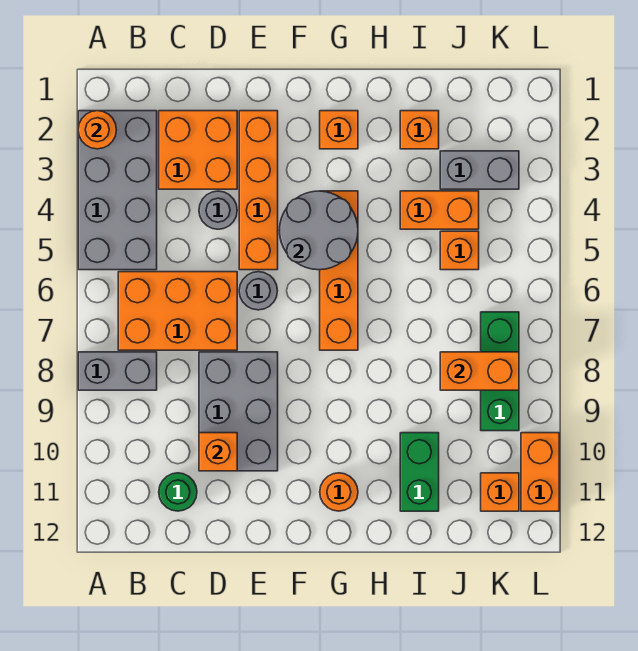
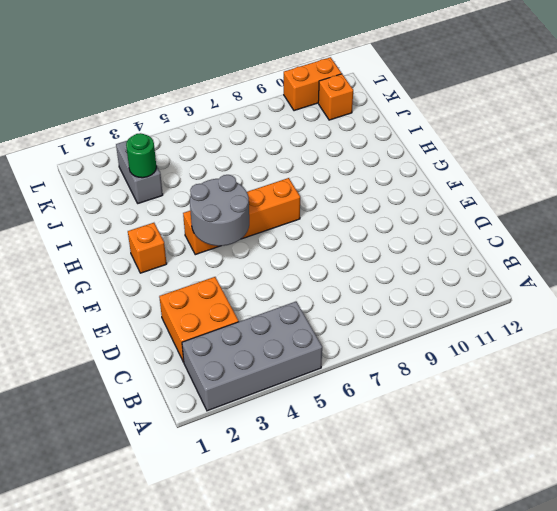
green round brick J3 level 2 -> green round brick C11 level 1
none -> grey brick A8:B8 level 1
none -> orange brick B6:D7 level 1
none -> grey round brick D4 level 1

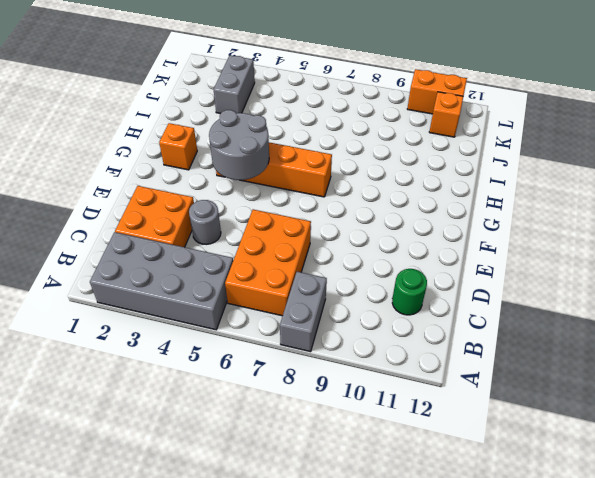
none -> grey brick D8:E10 level 1
none -> orange brick E2:E5 level 1
none -> grey round brick E6 level 1

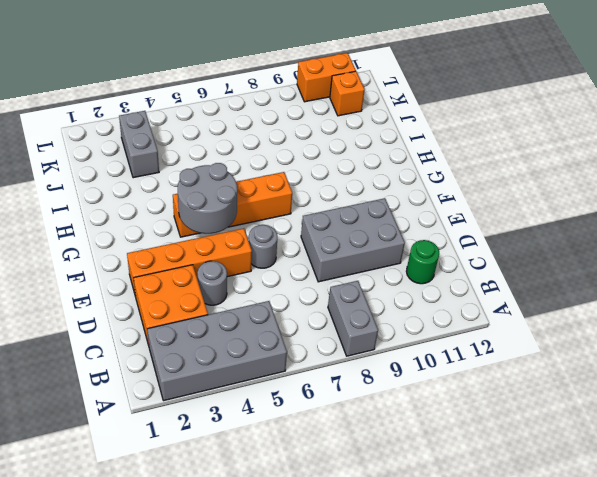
none -> orange brick B6:D7 level 1
none -> orange brick G2 level 1
none -> orange round brick G11 level 1

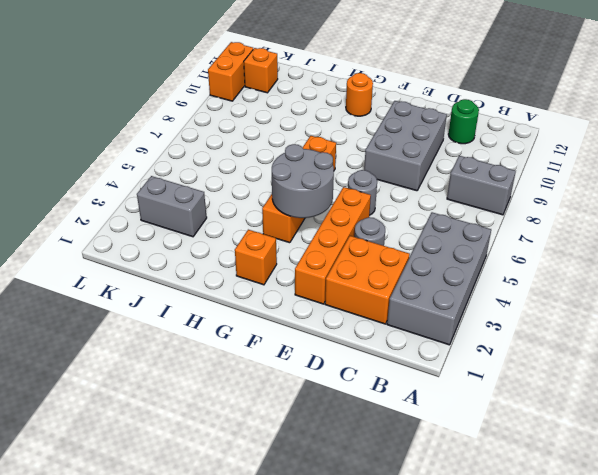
none -> orange brick B6:D7 level 1
none -> orange brick I2 level 1
none -> orange brick I4:J4 level 1

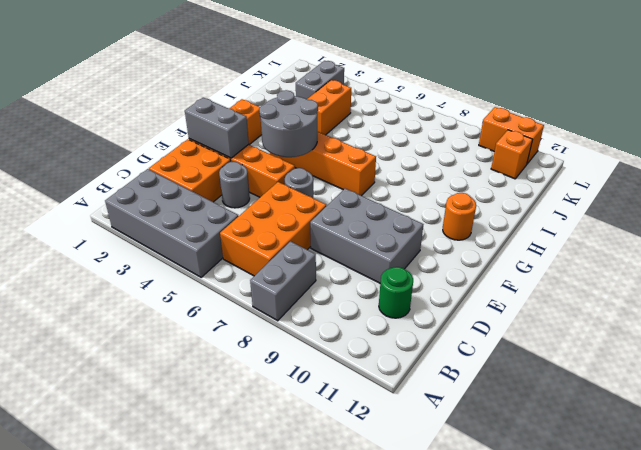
grey brick E2:E3 level 2 -> none
none -> orange brick I2 level 1
none -> green brick I10:I11 level 1
none -> orange brick J5 level 1

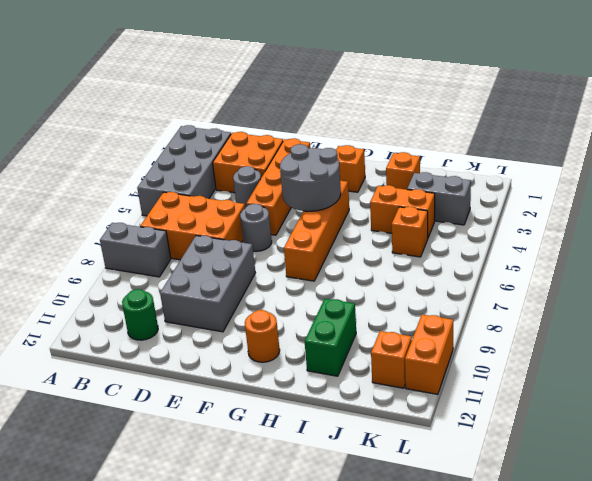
none -> green brick K7:K9 level 1
none -> orange round brick A2 level 2
none -> orange brick D10 level 2

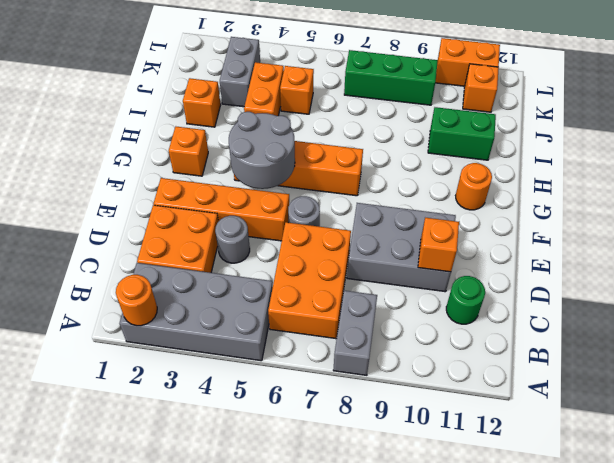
none -> orange brick J8:K8 level 2

